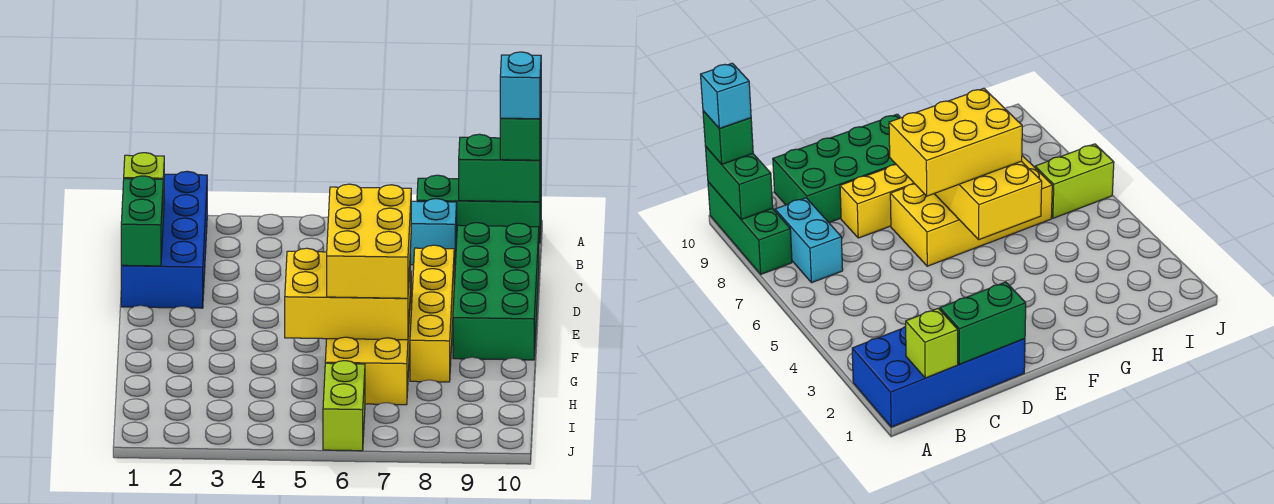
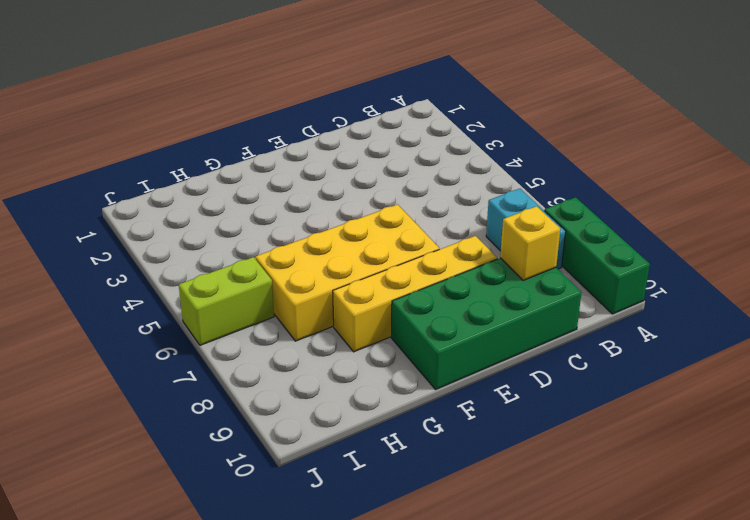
yellow brick C9 level 2 -> none
none -> blue brick A1:D2 level 1
none -> green brick A9:A10 level 2
none -> lime brick B1 level 2

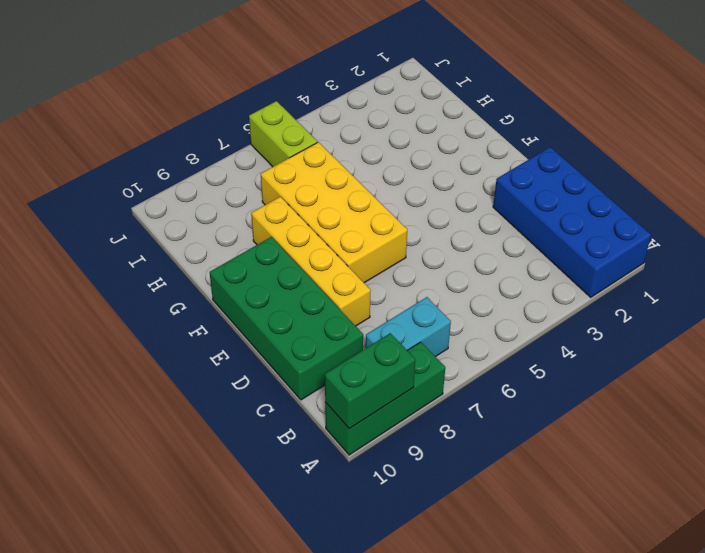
none -> lime brick B1 level 2
none -> green brick C1:D1 level 2
none -> yellow brick F5:G7 level 2

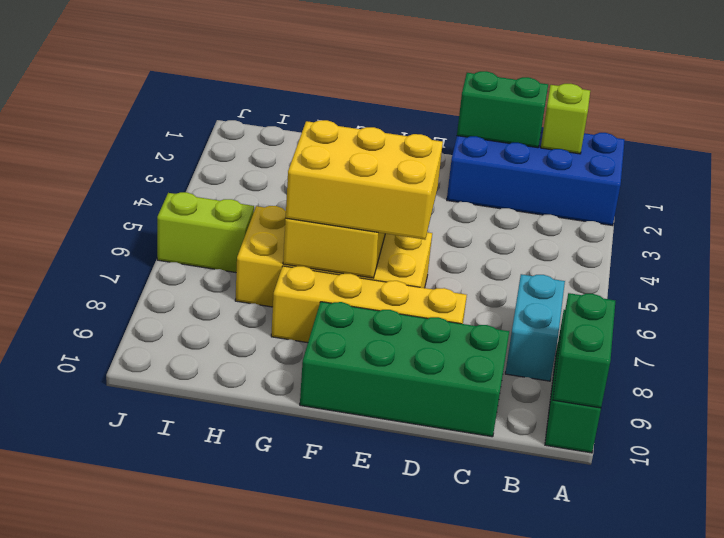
none -> green brick A10 level 3
none -> cyan brick A10 level 4

